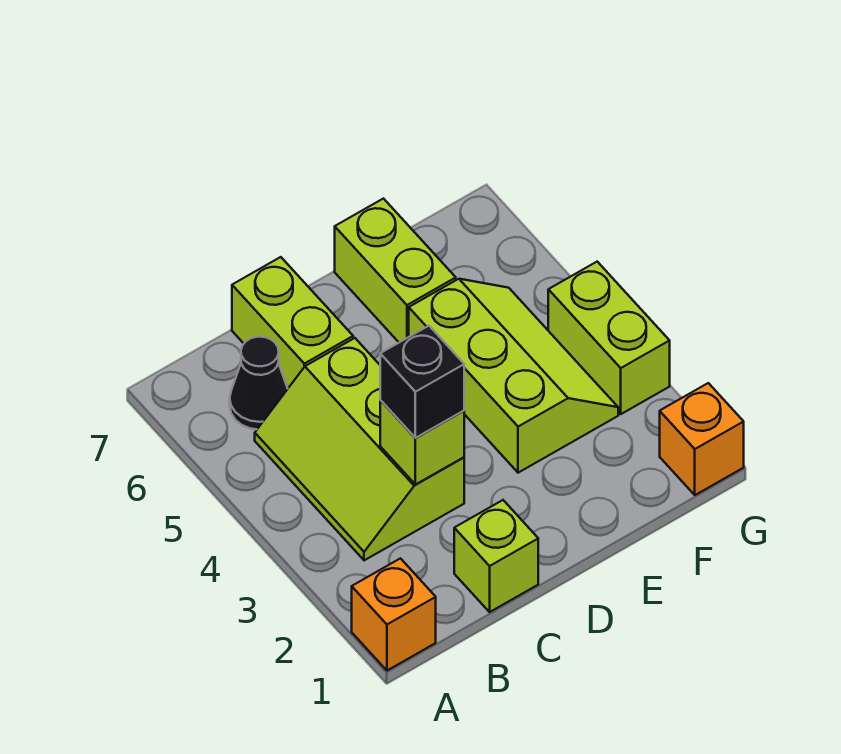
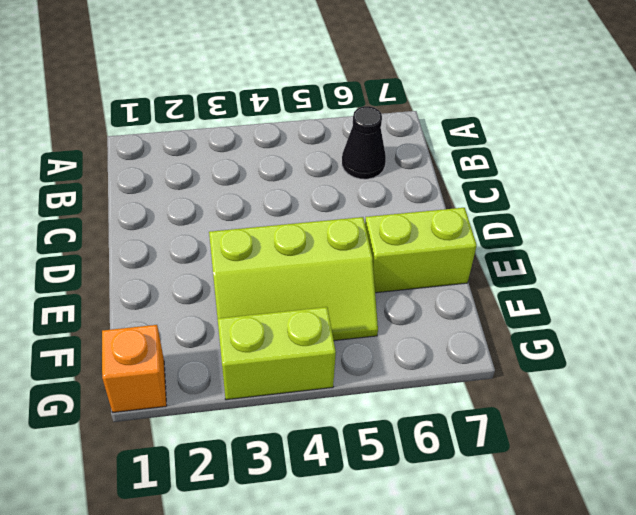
none -> orange brick A1 level 1
none -> lime slope B3:C5 level 1 top C

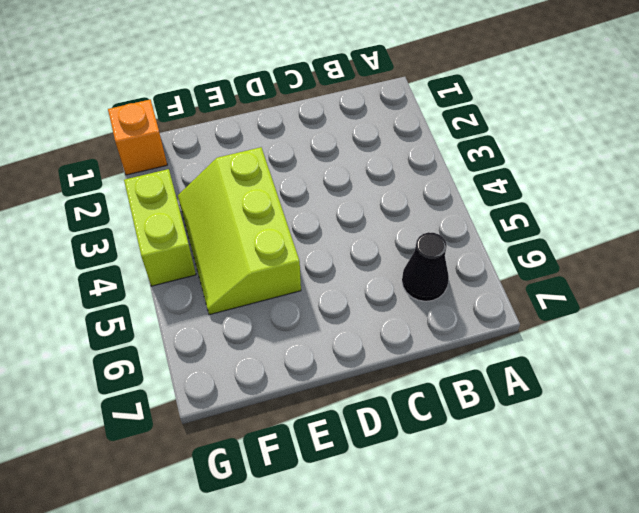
none -> orange brick A1 level 1
none -> lime slope B3:C5 level 1 top C

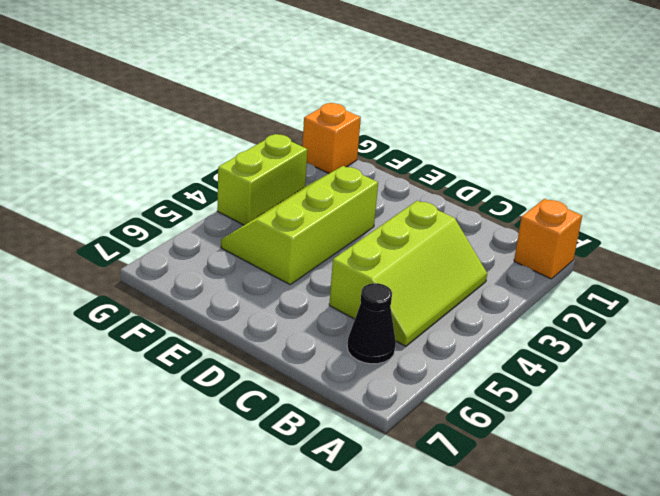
none -> lime brick C1 level 1
none -> lime brick C6:C7 level 1

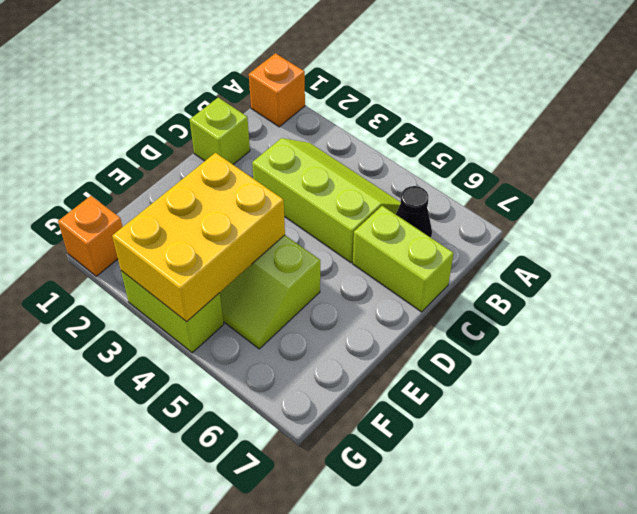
yellow brick E3:G4 level 2 -> none
none -> lime brick E6:E7 level 1
none -> lime brick C3 level 2

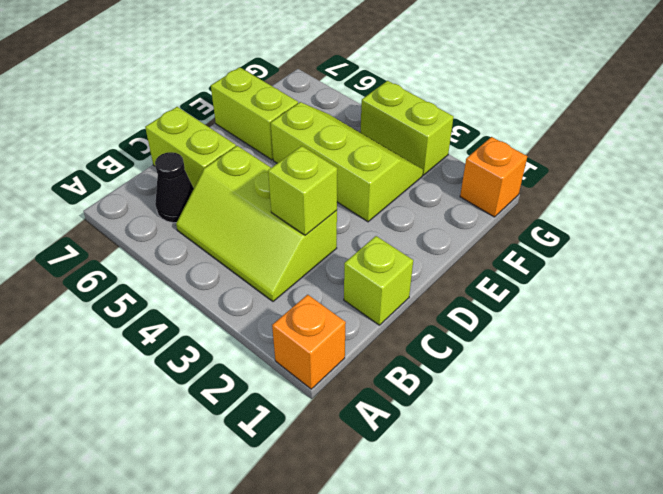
none -> black brick C3 level 3

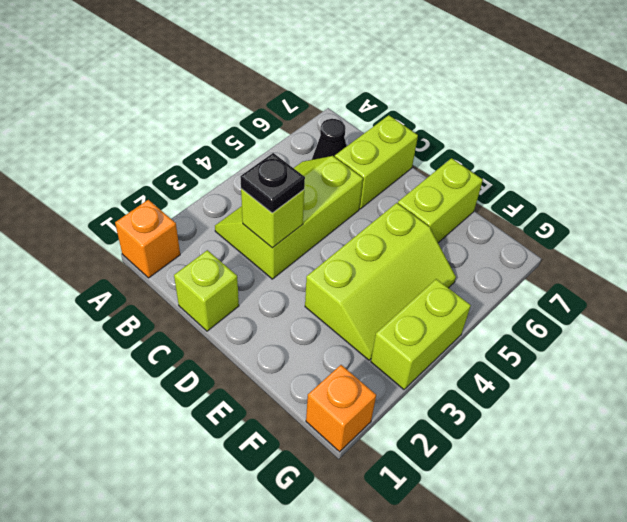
black plate C3 level 3 -> black brick C3 level 3

